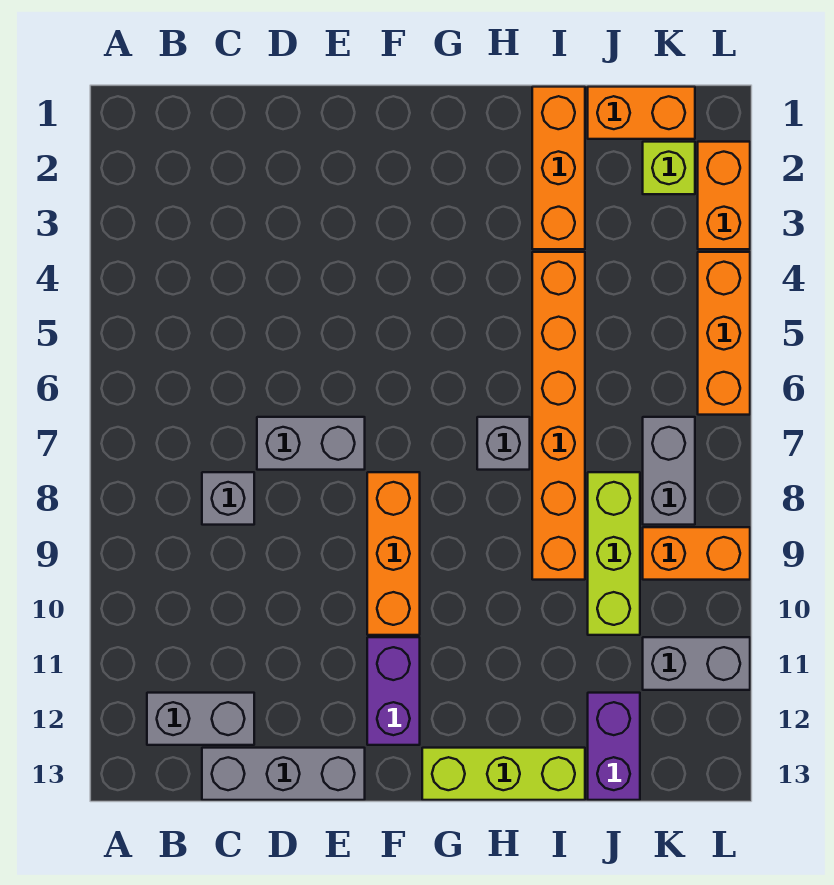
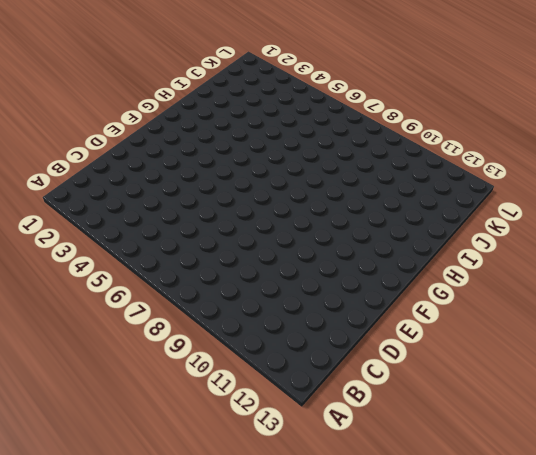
none -> grey brick B12:C12 level 1
none -> grey brick C8 level 1
none -> grey brick C13:E13 level 1

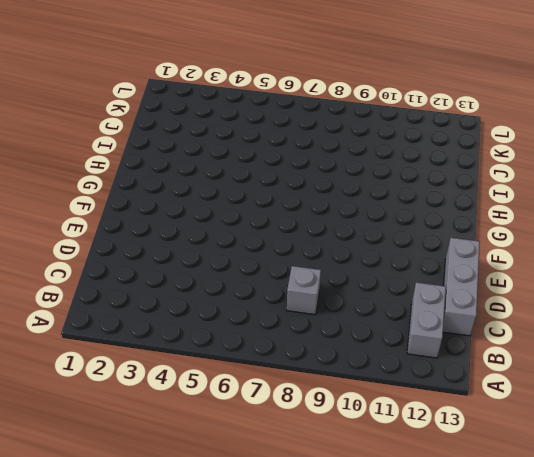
none -> grey brick D7:E7 level 1
none -> orange brick F8:F10 level 1
none -> purple brick F11:F12 level 1

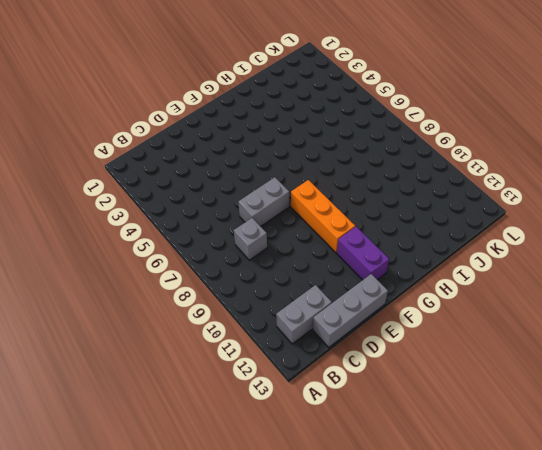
none -> lime brick G13:I13 level 1
none -> grey brick H7 level 1
none -> orange brick I1:I3 level 1

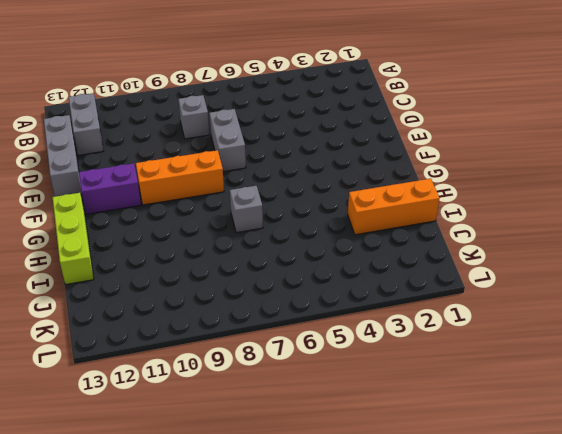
none -> orange brick I4:I9 level 1
none -> orange brick J1:K1 level 1
none -> lime brick J8:J10 level 1

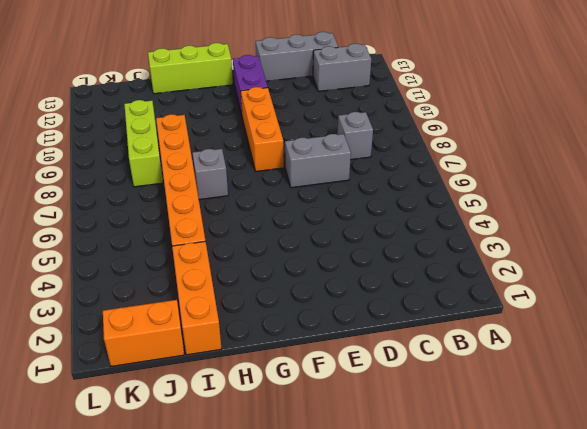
none -> purple brick J12:J13 level 1
none -> lime brick K2 level 1
none -> grey brick K7:K8 level 1

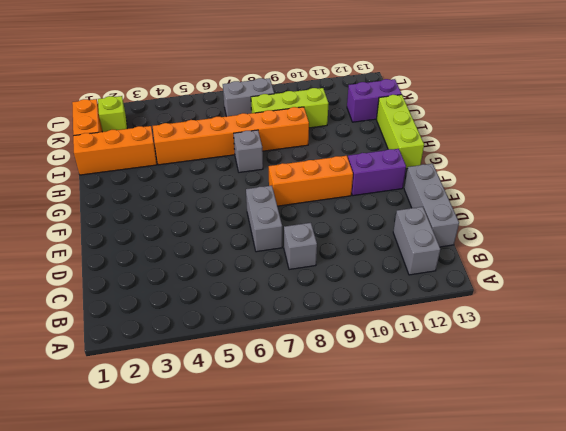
none -> orange brick K9:L9 level 1
none -> grey brick K11:L11 level 1
none -> orange brick L2:L3 level 1

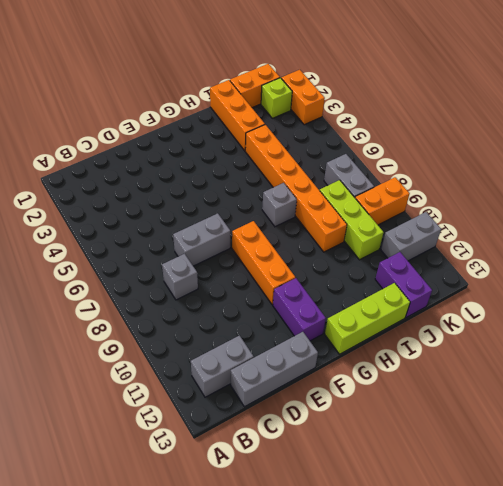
none -> orange brick L4:L6 level 1

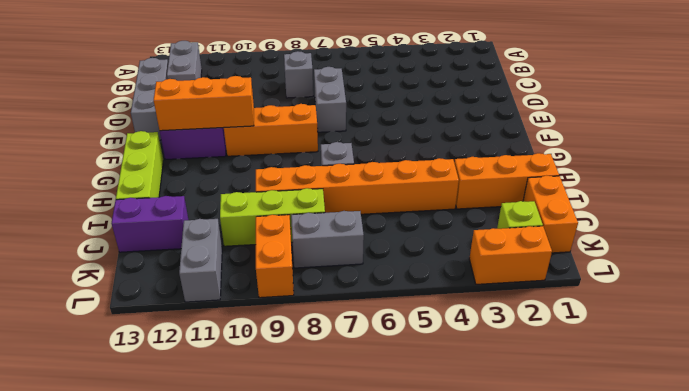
orange brick F10:F12 level 2 -> orange brick L4:L6 level 1

